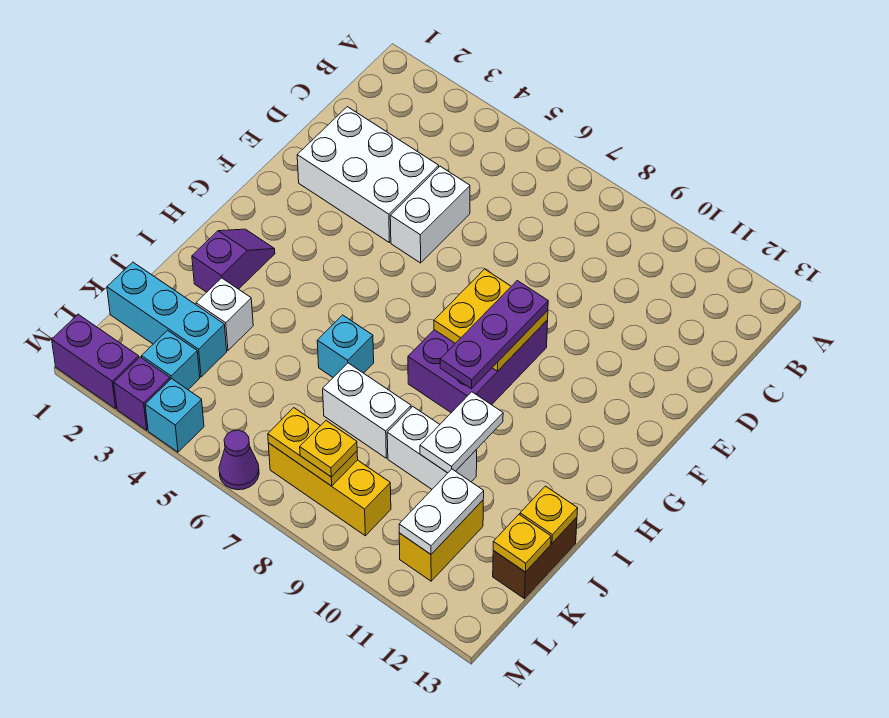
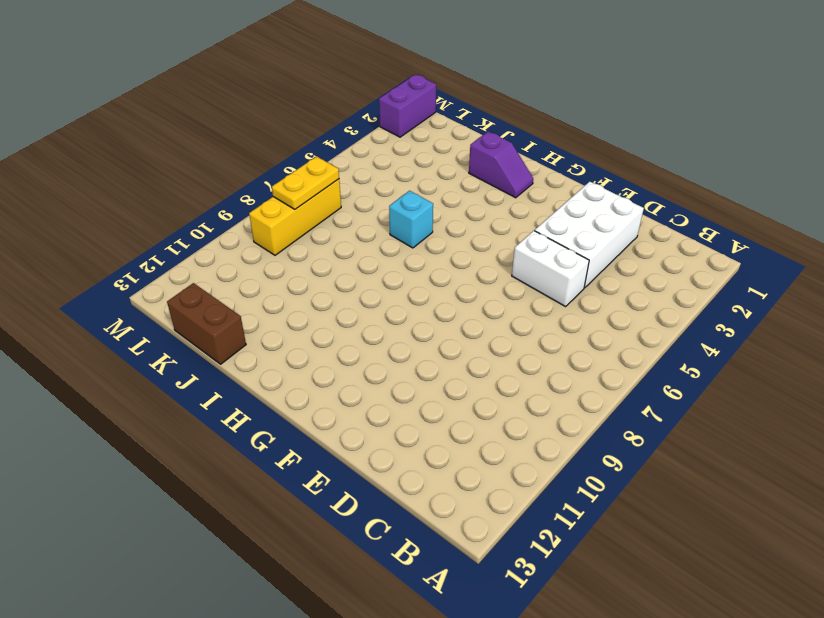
none -> purple brick F8:H9 level 1
none -> white brick J3 level 1
none -> white brick J7:J8 level 1

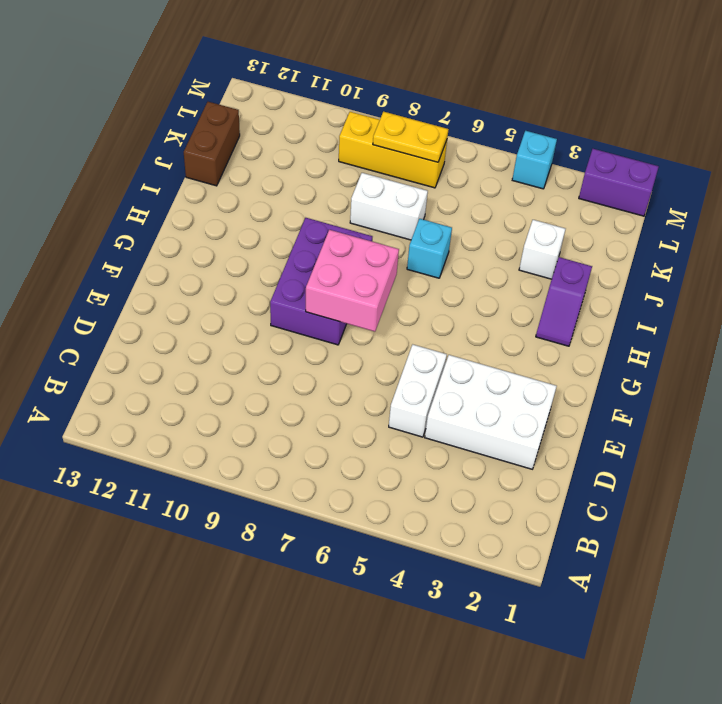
pink brick F7:G8 level 2 -> yellow plate F8:G9 level 2
none -> white brick J9:J10 level 1
none -> cyan brick K1:K3 level 1
none -> yellow brick K11:L11 level 1

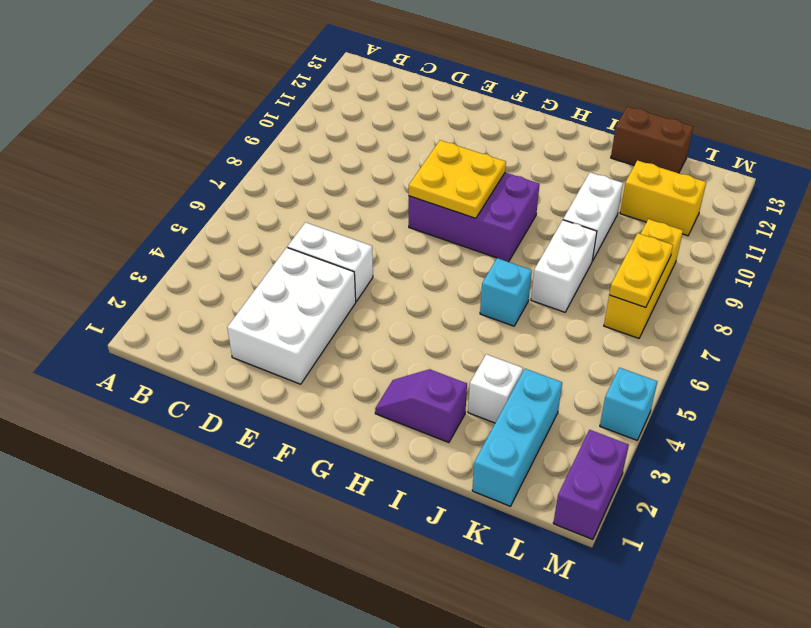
none -> cyan brick L3 level 1
none -> purple brick M3 level 1
none -> purple cone M6 level 1

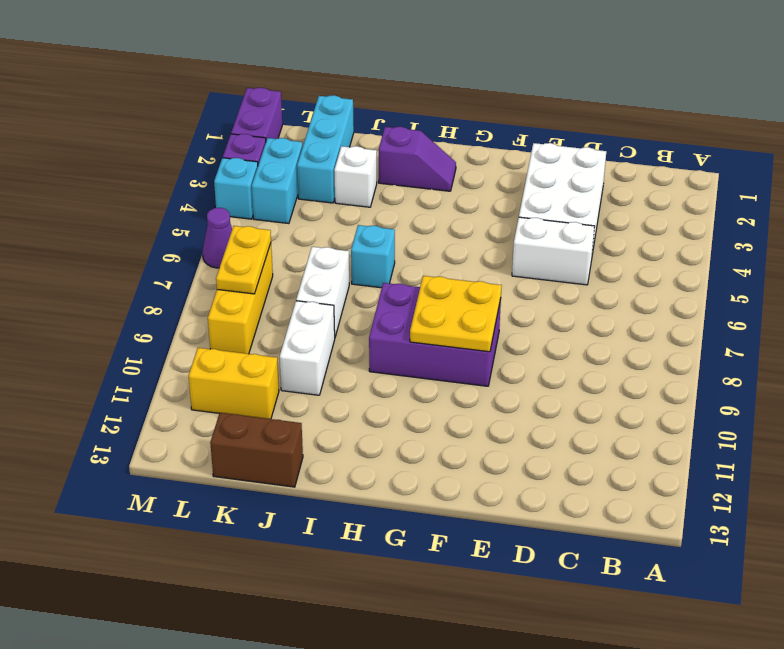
cyan brick L3:L4 level 1 -> cyan brick L3 level 1
none -> white plate I10:J10 level 2
none -> yellow plate J13 level 2
none -> white plate K11:L11 level 2

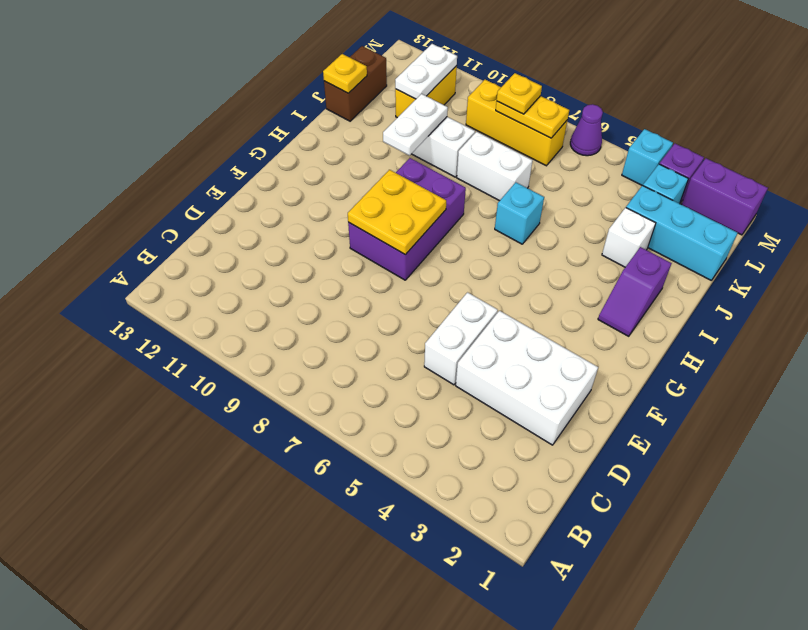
none -> yellow plate K13 level 2
none -> purple plate F9:H9 level 3

